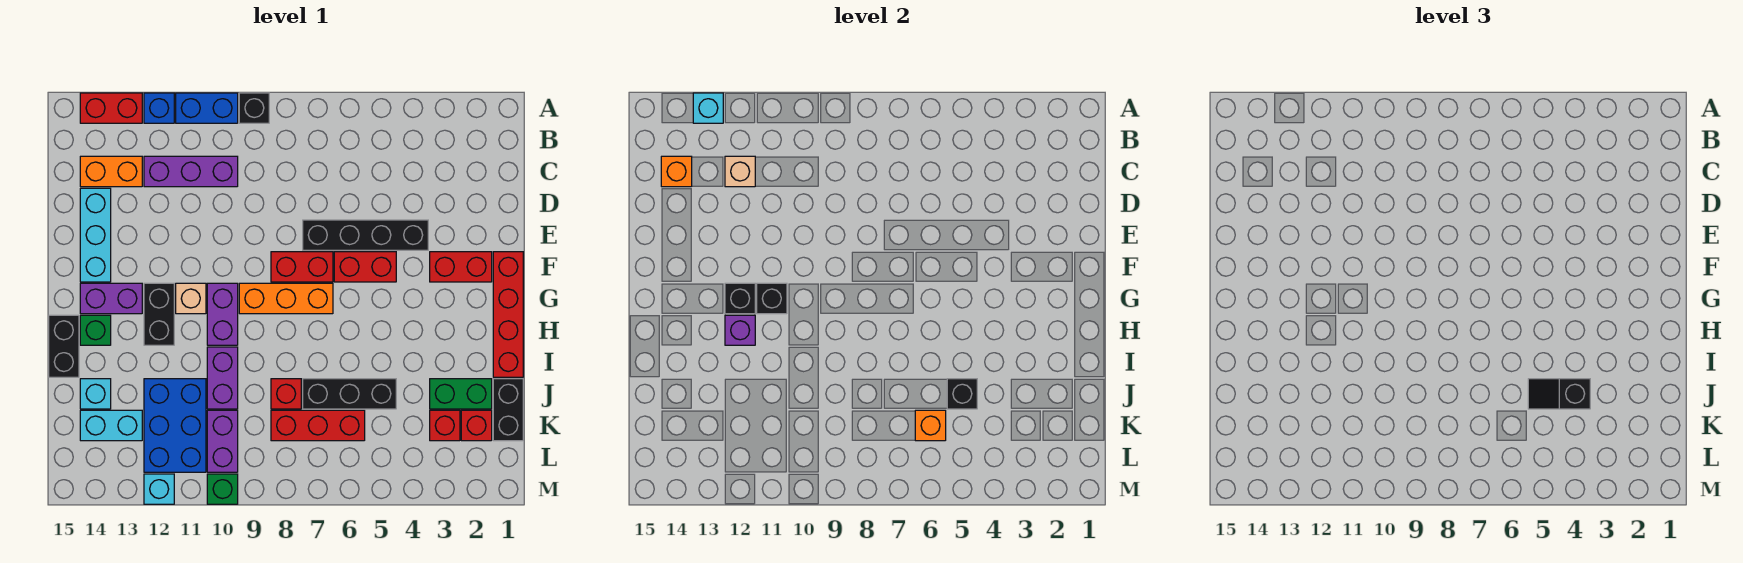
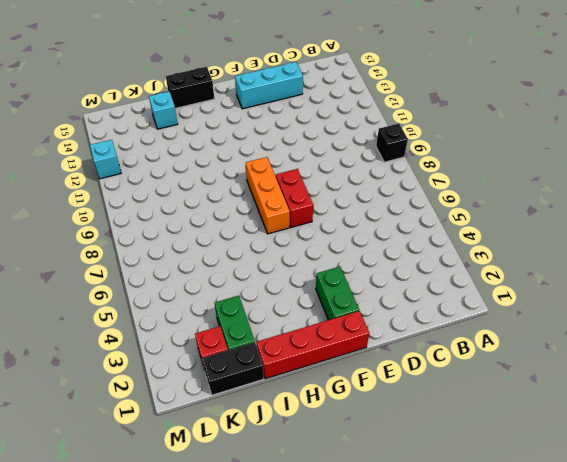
green brick F2:F3 level 1 -> red brick F2:F3 level 1
none -> blue brick A10:A11 level 1
none -> blue brick A12 level 1
none -> red brick A13:A14 level 1
none -> purple brick C10:C12 level 1

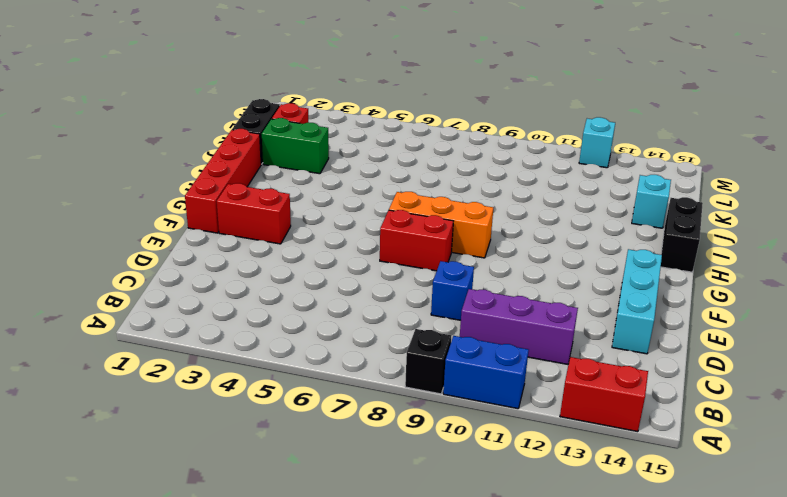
blue brick D9 level 1 -> blue brick A12 level 1
none -> orange brick C13:C14 level 1
none -> black brick E4:E7 level 1
none -> red brick F5:F6 level 1
none -> purple brick G10:H10 level 1

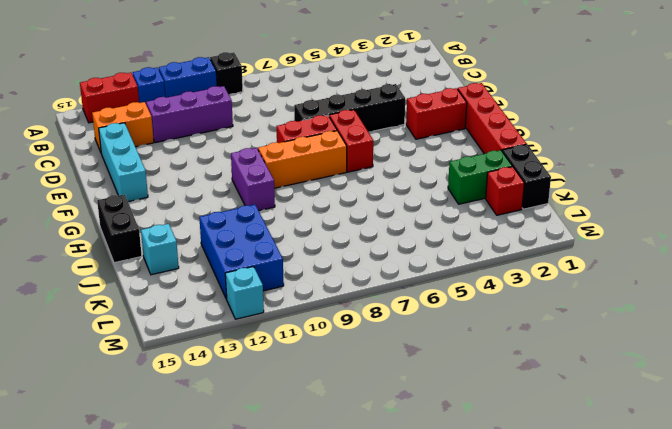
red brick F6:G6 level 1 -> red brick F5:F6 level 1
none -> tan brick G11 level 1
none -> black brick G12:H12 level 1
none -> purple brick G13:G14 level 1
none -> green brick H14 level 1

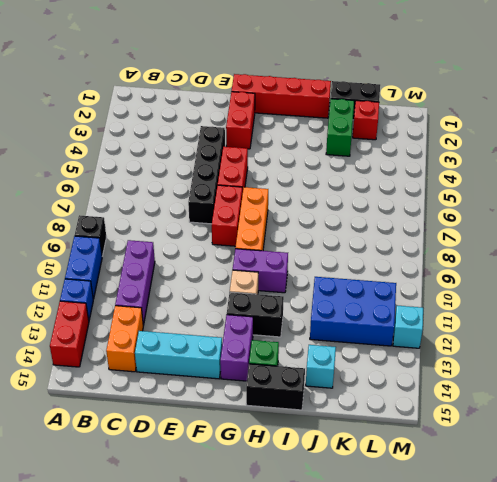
none -> purple brick I10:J10 level 1
none -> black brick J5:J7 level 1
none -> red brick J8 level 1
none -> red brick K3 level 1

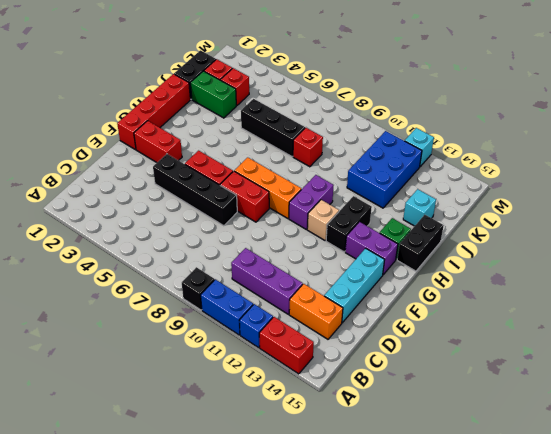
none -> purple brick I10:J10 level 1
none -> red brick K6:K8 level 1
none -> purple brick K10:L10 level 1
none -> cyan brick K13:K14 level 1

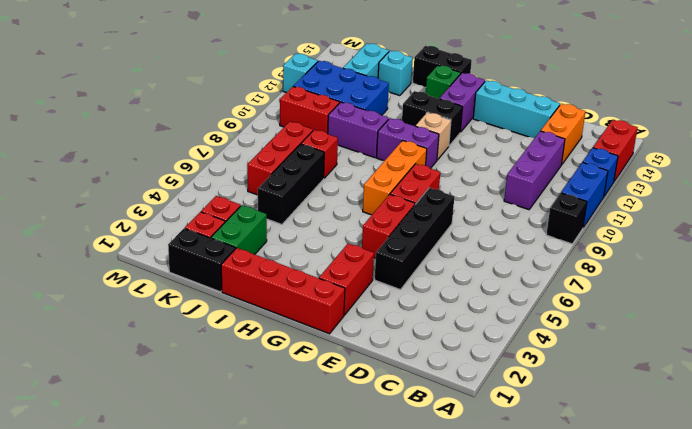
red brick K10:L10 level 1 -> purple brick K10:L10 level 1
none -> green brick M10 level 1
none -> cyan brick A13 level 2
none -> tan brick C12 level 2
none -> orange brick C14 level 2

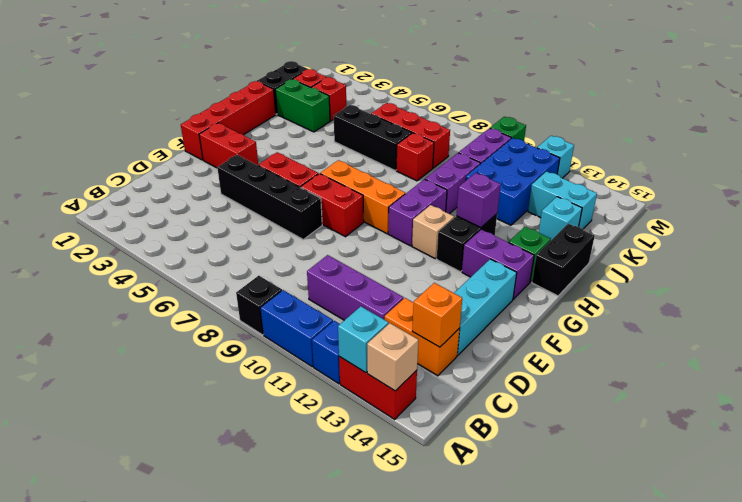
tan brick A14 level 2 -> tan brick C12 level 2
none -> black brick G11 level 2
none -> black brick G12 level 2
none -> black brick J5 level 2
none -> orange brick K6 level 2

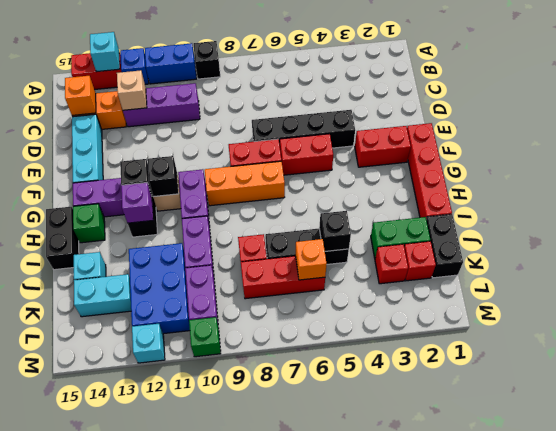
none -> black slope J4:J5 level 3 top 4

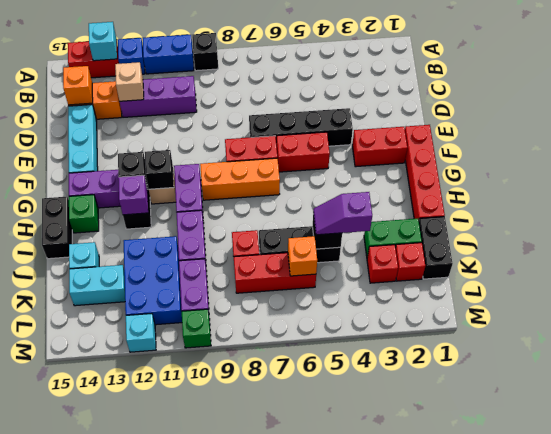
purple slope J4:J5 level 3 top 4 -> black slope J4:J5 level 3 top 4

